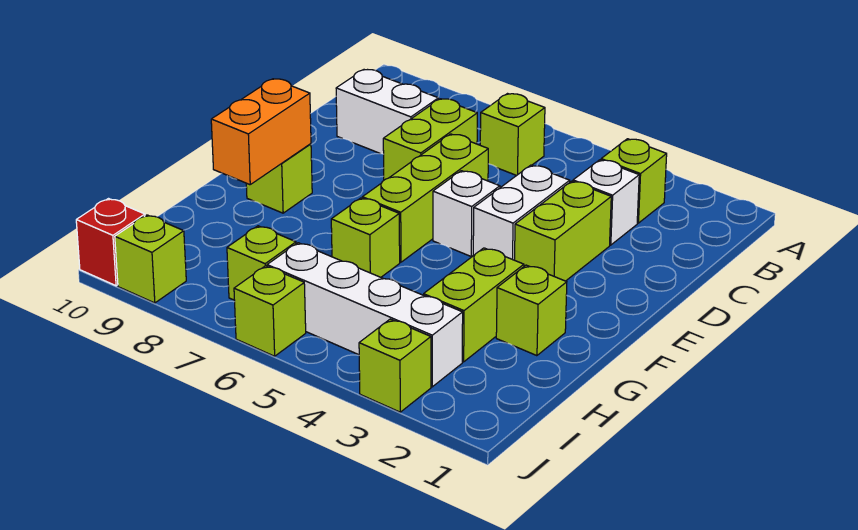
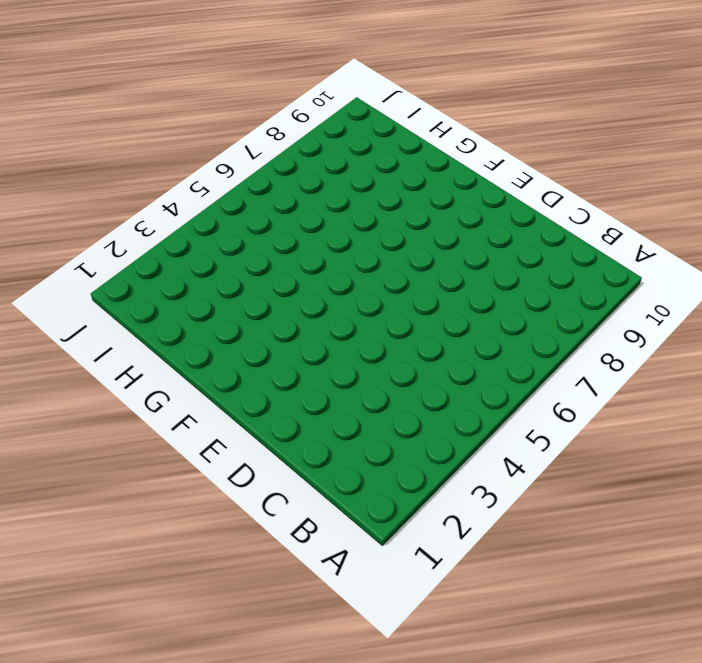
none -> lime brick B3 level 1
none -> lime brick B6 level 1
none -> white brick C3 level 1

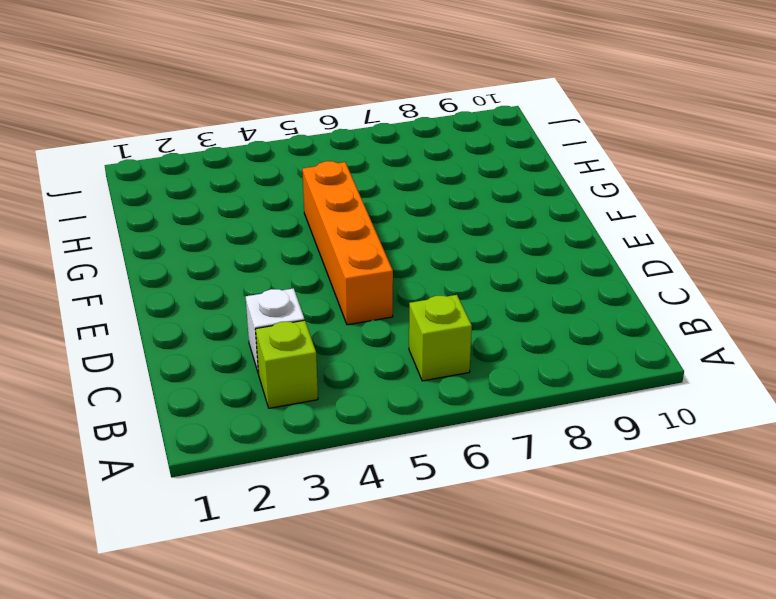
orange brick D5:G5 level 1 -> white brick E5 level 1
none -> lime brick C7:D7 level 1
none -> white brick C8:C9 level 1
none -> lime brick D3:E3 level 1

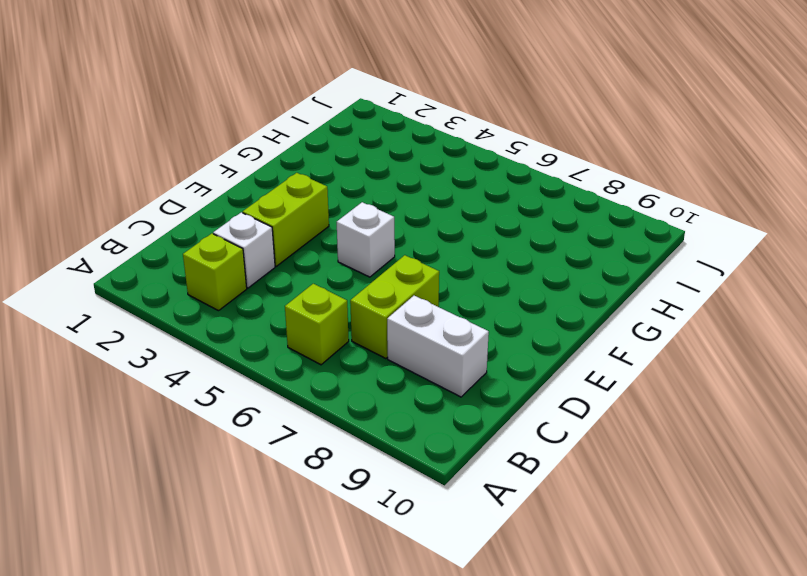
none -> white brick D4:E4 level 1
none -> lime brick D6:F6 level 1
none -> lime brick F9 level 1

